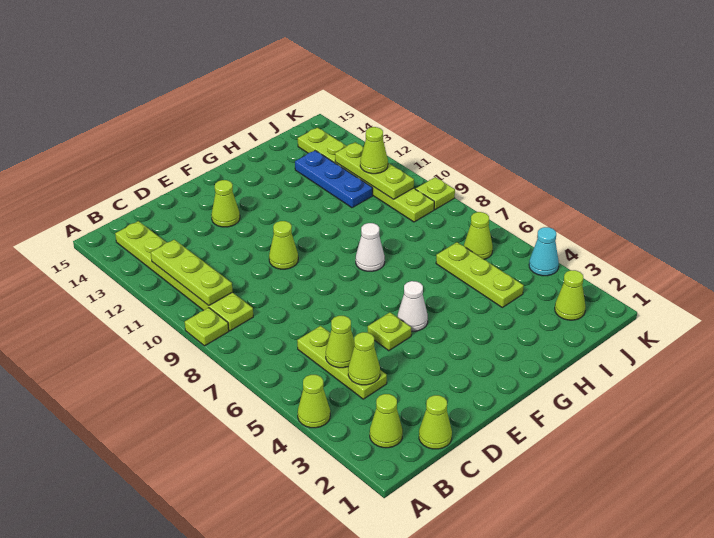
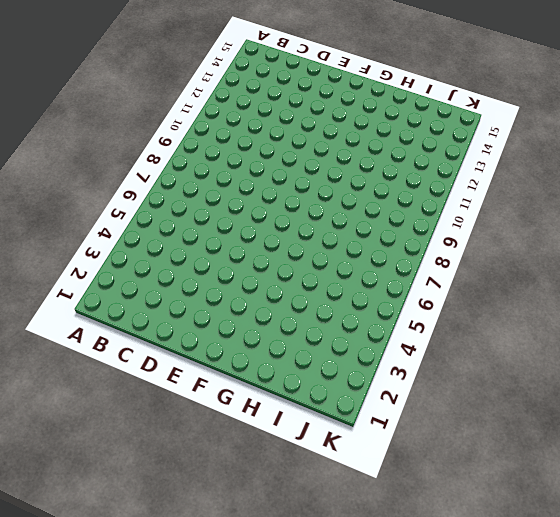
none -> lime cone A4 level 1
none -> lime plate A9 level 1
none -> lime cone B2 level 1

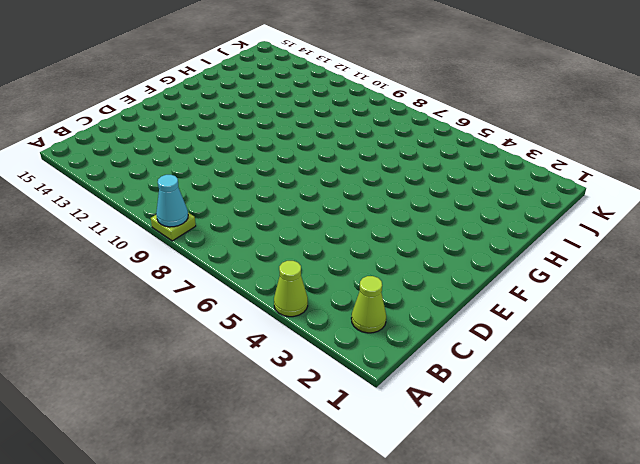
cyan cone A9 level 2 -> cyan cone K4 level 1
none -> lime plate B9:B14 level 1
none -> lime cone C1 level 1
none -> lime plate C4:C6 level 1

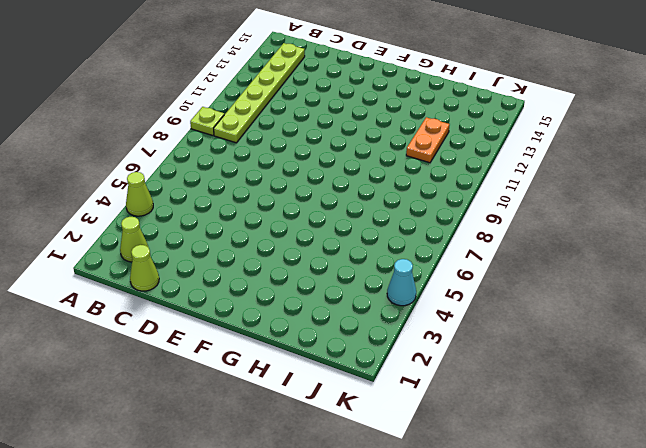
orange plate I11:I12 level 1 -> blue plate I11:I13 level 1
none -> lime plate C4:C6 level 1
none -> lime plate E5 level 1
none -> lime cone E10 level 1

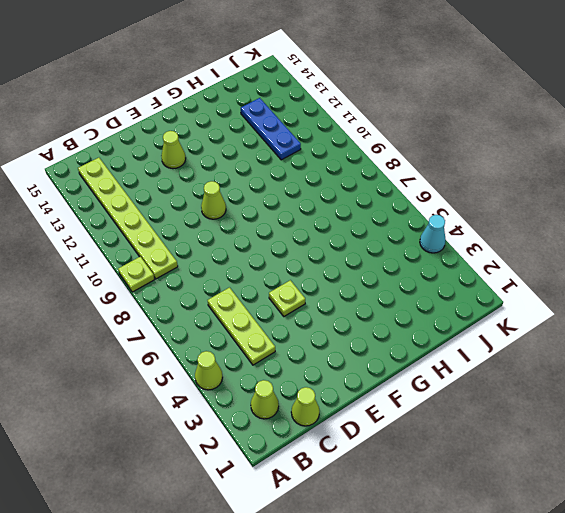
none -> white cone F5 level 1
none -> white cone G8 level 1
none -> lime plate I4:I6 level 1

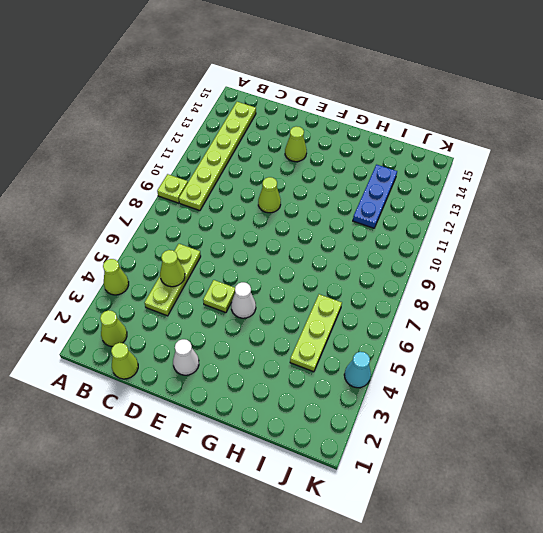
white cone E2 level 1 -> white cone G8 level 1
none -> lime cone J2 level 1
none -> lime cone J6 level 1
none -> lime plate J9:J14 level 1

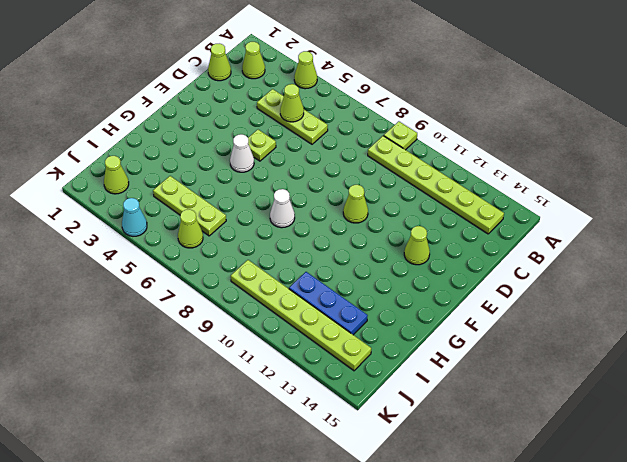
none -> lime plate K9 level 1
none -> lime plate B10:B12 level 2
none -> lime cone C4 level 2

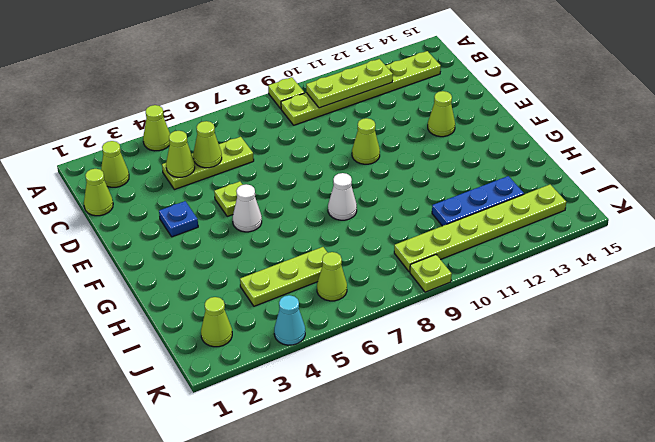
blue plate E3 level 1 -> none
none -> lime plate J10:J12 level 2
none -> lime cone J11 level 3

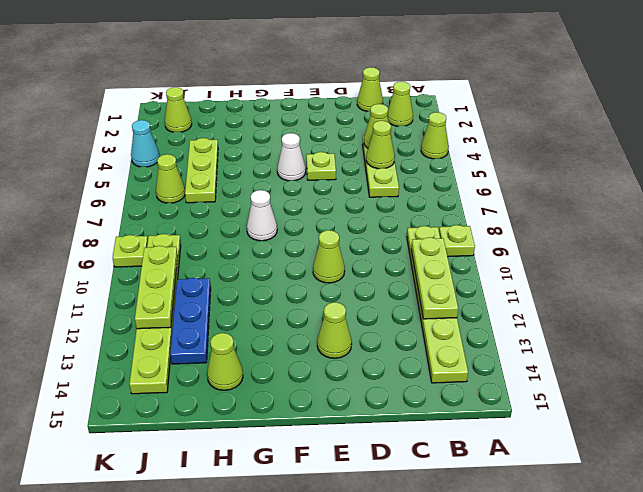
lime cone H14 level 1 -> lime cone J11 level 3

